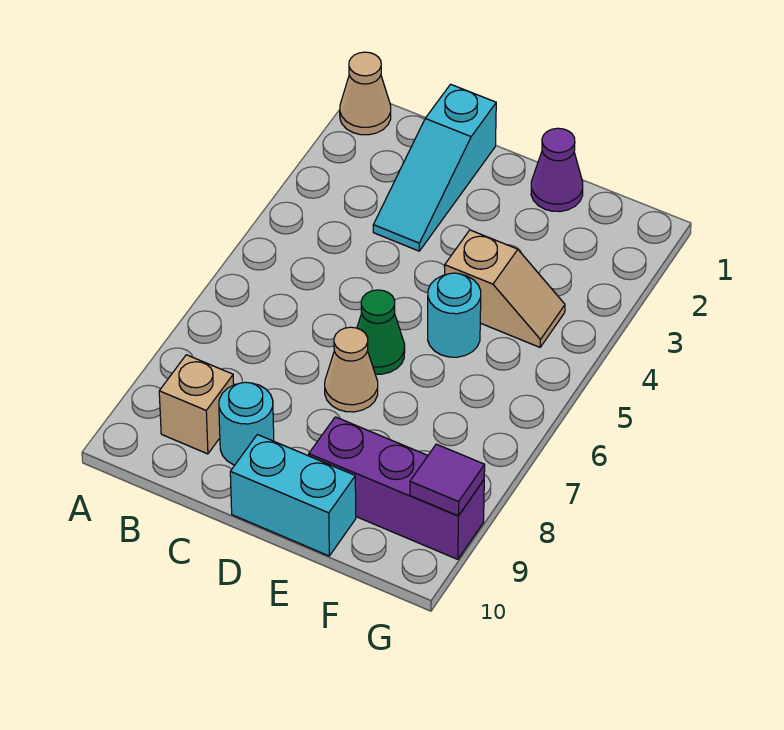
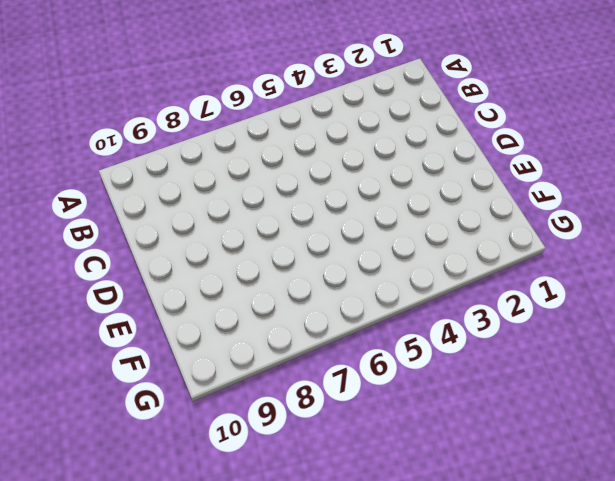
none -> tan cone A1 level 1
none -> tan brick B9 level 1
none -> cyan slope C1:C3 level 1 top 1

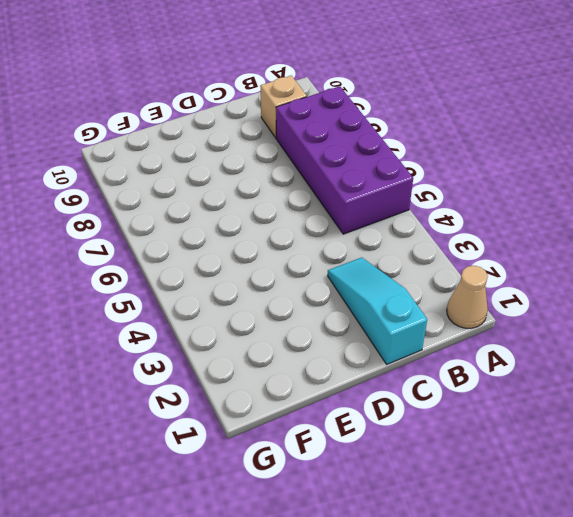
purple brick A5:B8 level 1 -> none
none -> cyan round brick C9 level 1
none -> green cone D6 level 1
none -> tan cone D7 level 1

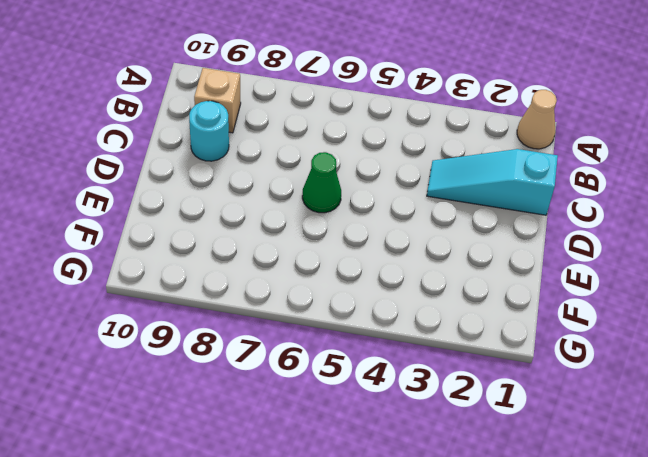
none -> tan cone D7 level 1
none -> cyan brick D10:E10 level 1
none -> purple cone E1 level 1

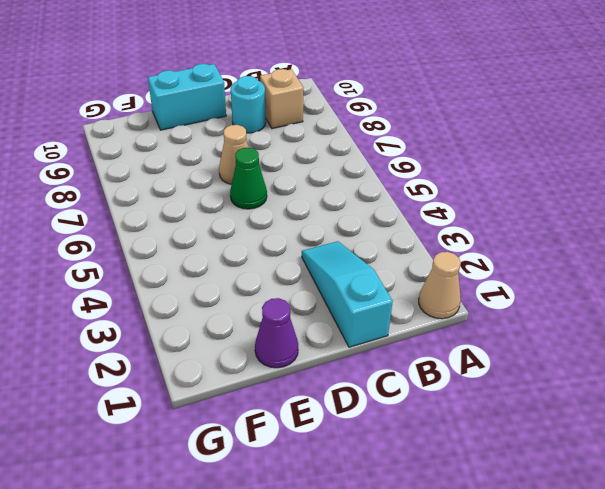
none -> tan slope E4:F4 level 1 top E
none -> cyan round brick E5 level 1
none -> purple brick E9:G9 level 1

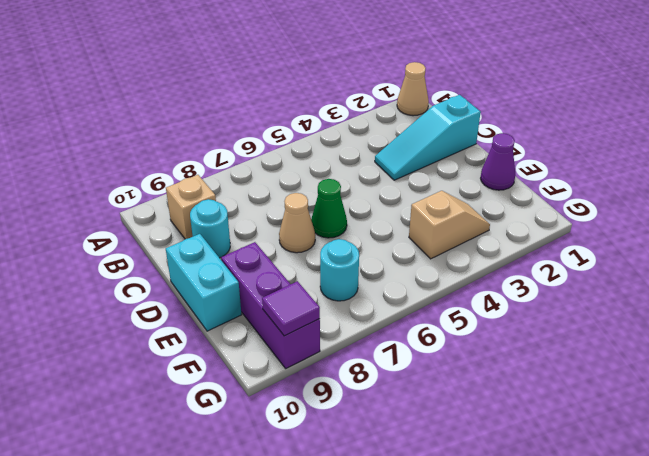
tan slope F3:F4 level 1 top 4 -> tan slope E4:F4 level 1 top E
cyan round brick F7 level 1 -> cyan round brick E5 level 1

